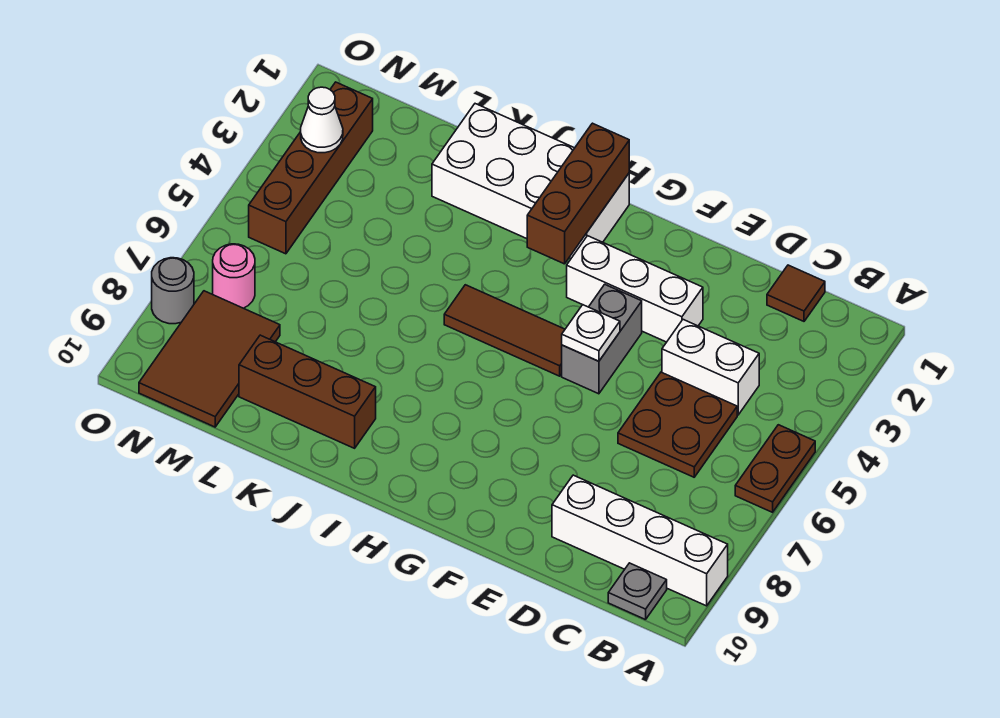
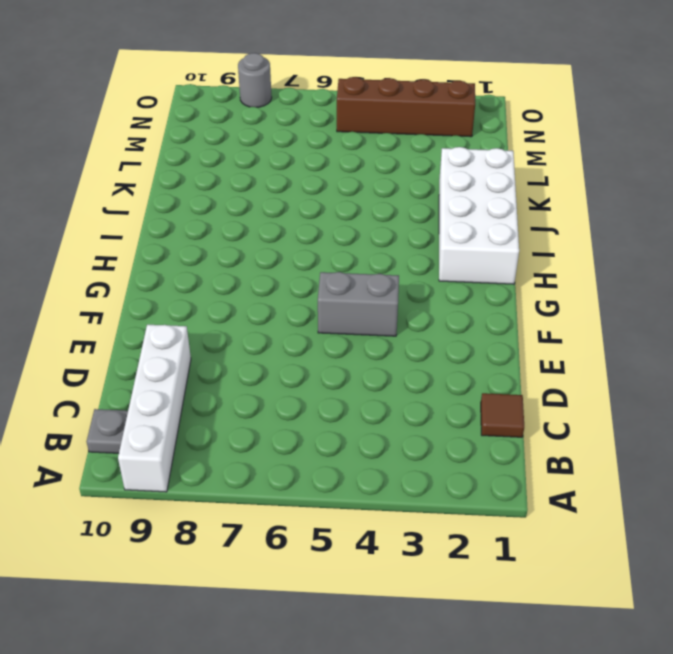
none -> brown plate A5:A6 level 1
none -> white brick C4:D4 level 1
none -> brown plate C5:D6 level 1

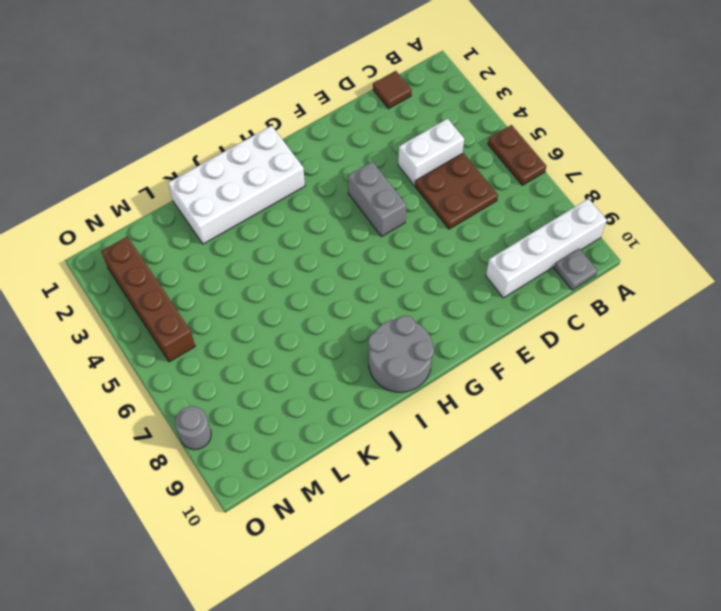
grey round brick H9:I10 level 1 -> none
none -> white brick E3:G3 level 1
none -> brown tile G5:I5 level 1
none -> brown brick J9:L9 level 1

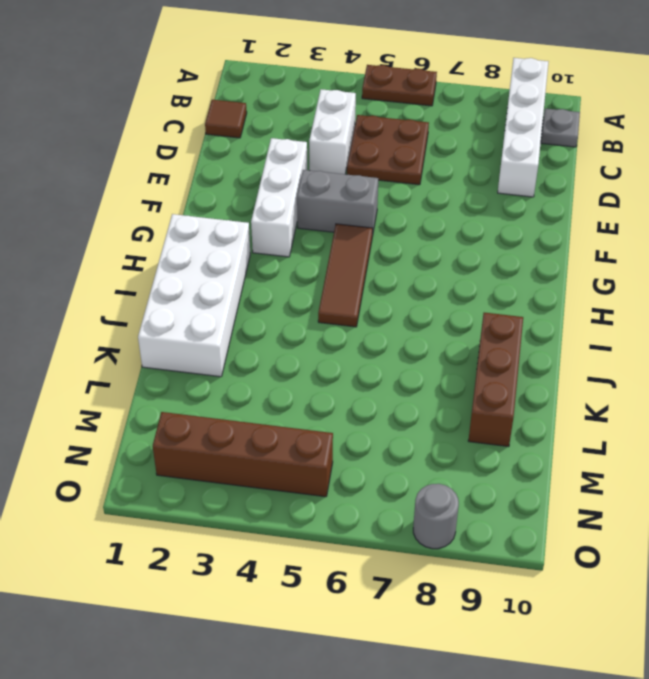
none -> brown tile M8:N10 level 1
none -> pink round brick N7 level 1
none -> white plate F5 level 2

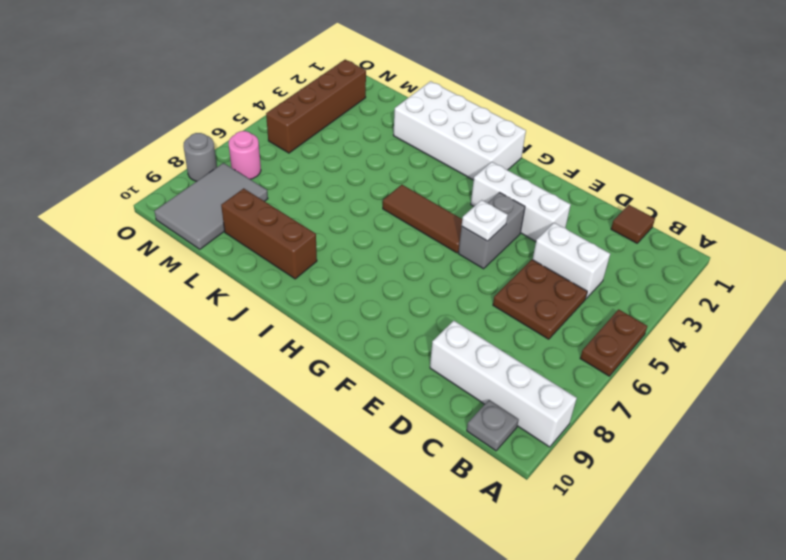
grey tile M8:N10 level 1 -> brown tile M8:N10 level 1
none -> brown brick H1:H3 level 2
none -> white cone N3 level 2

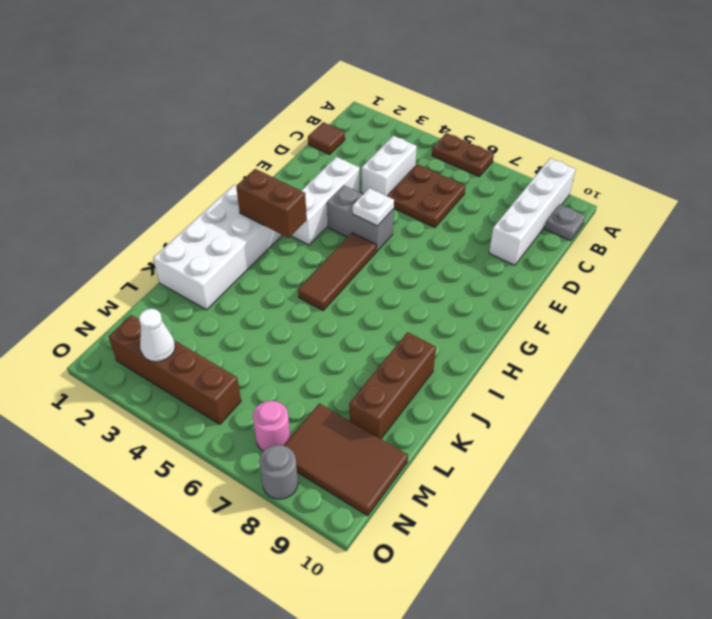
brown brick H2:H3 level 2 -> brown brick H1:H3 level 2

